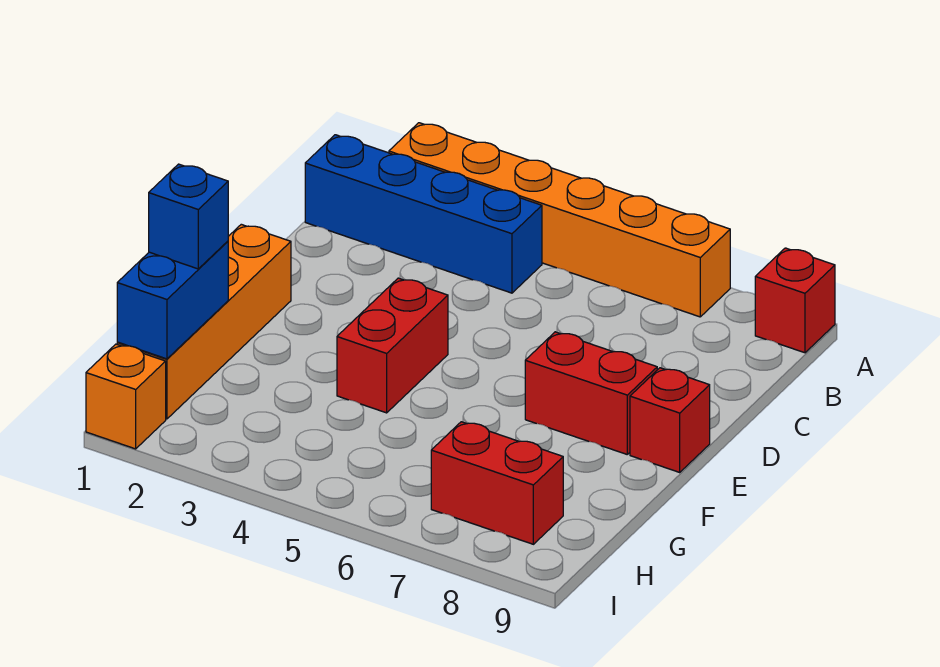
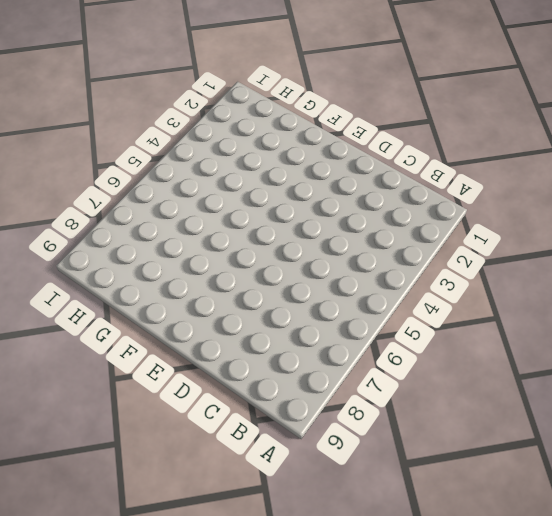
none -> orange brick A2:A7 level 1
none -> red brick A9 level 1

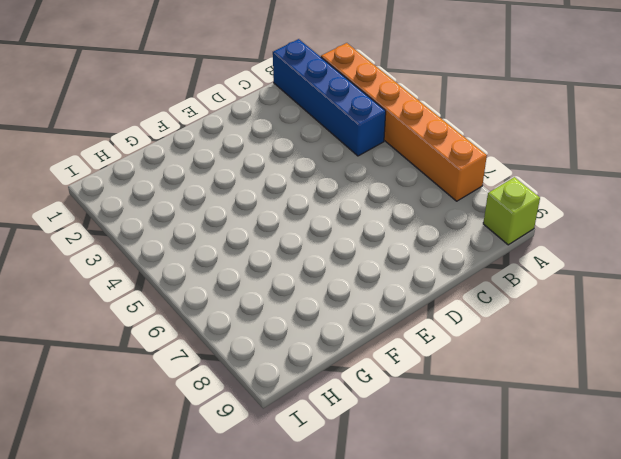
lime brick A9 level 1 -> red brick A9 level 1
none -> orange brick E1:H1 level 1
none -> red brick E4:F4 level 1

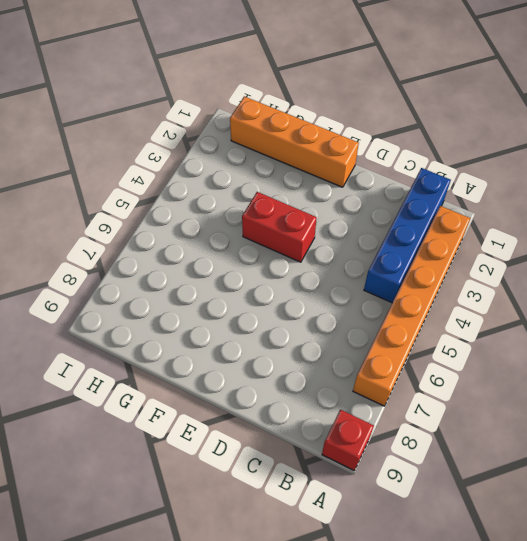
none -> red brick E7:E8 level 1
none -> red brick E9 level 1

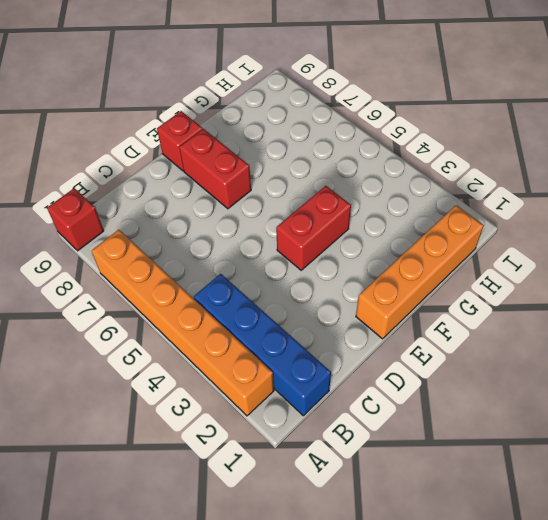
none -> red brick H7:H8 level 1
none -> orange brick I1 level 1

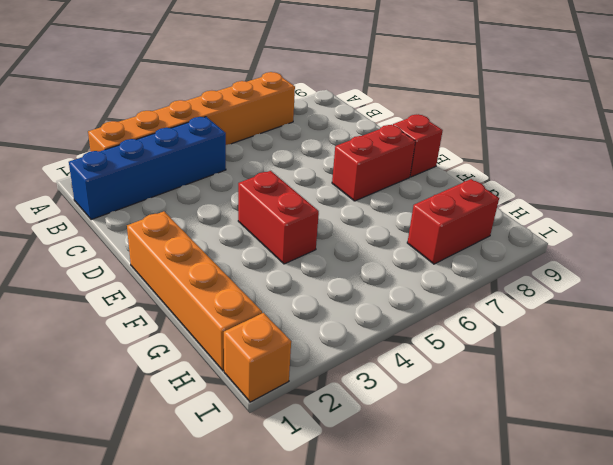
none -> red brick A9 level 1
none -> blue brick G1:H1 level 2

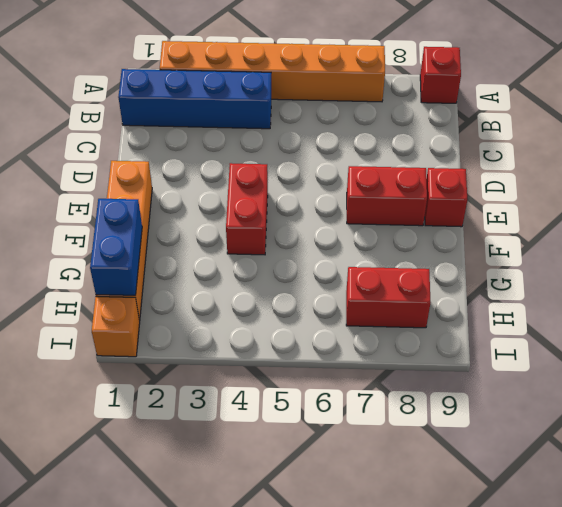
none -> blue brick G1 level 3

